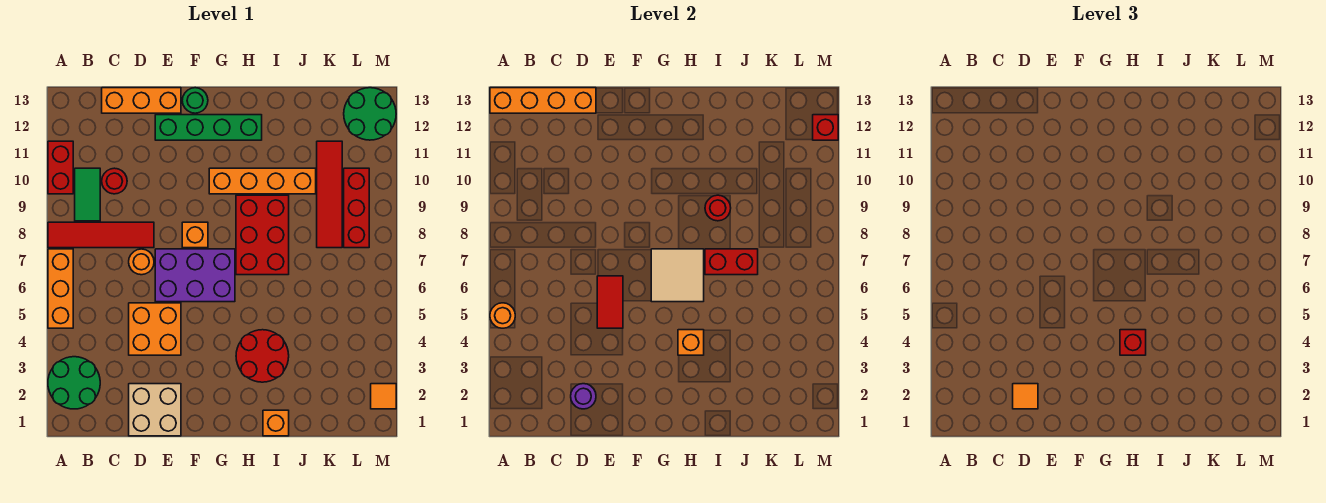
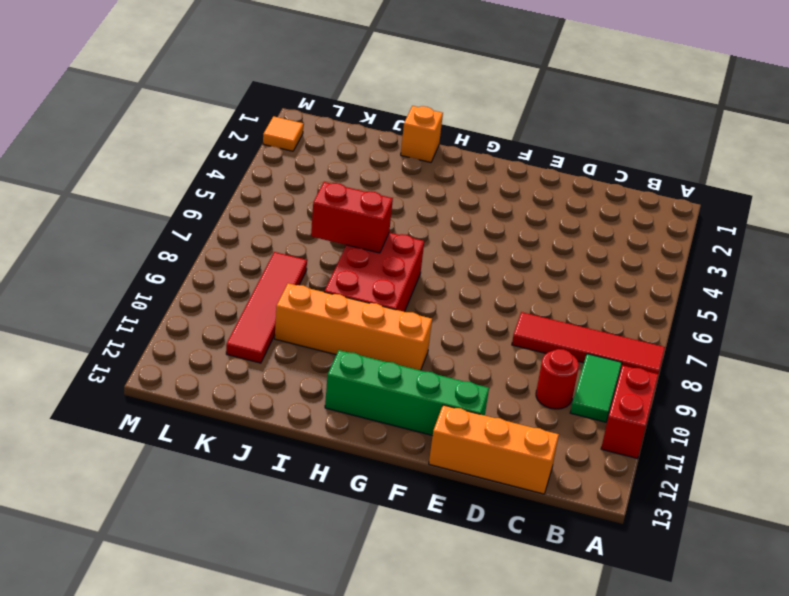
none -> green round brick A2:B3 level 1
none -> orange brick A5:A7 level 1
none -> tan brick D1:E2 level 1
none -> orange brick D4:E5 level 1

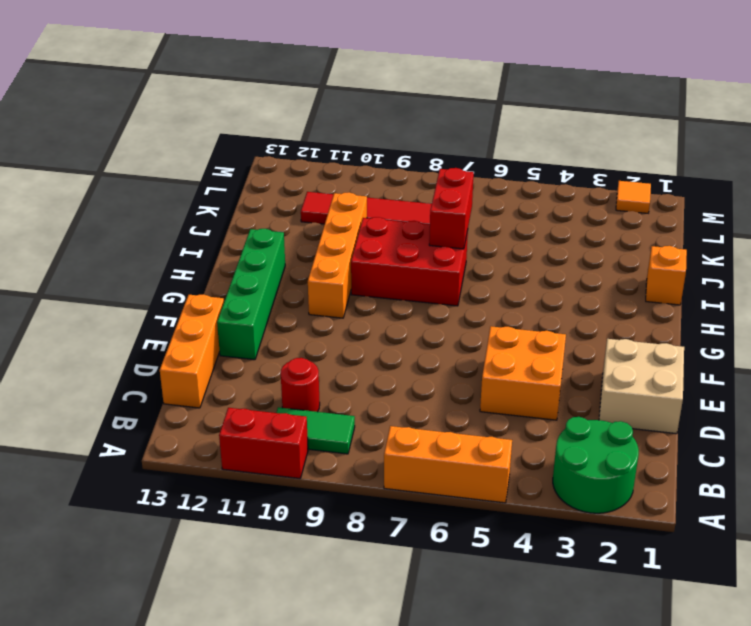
none -> red tile A8:D8 level 1
none -> orange round brick D7 level 1
none -> purple brick E6:G7 level 1
none -> orange brick F8 level 1

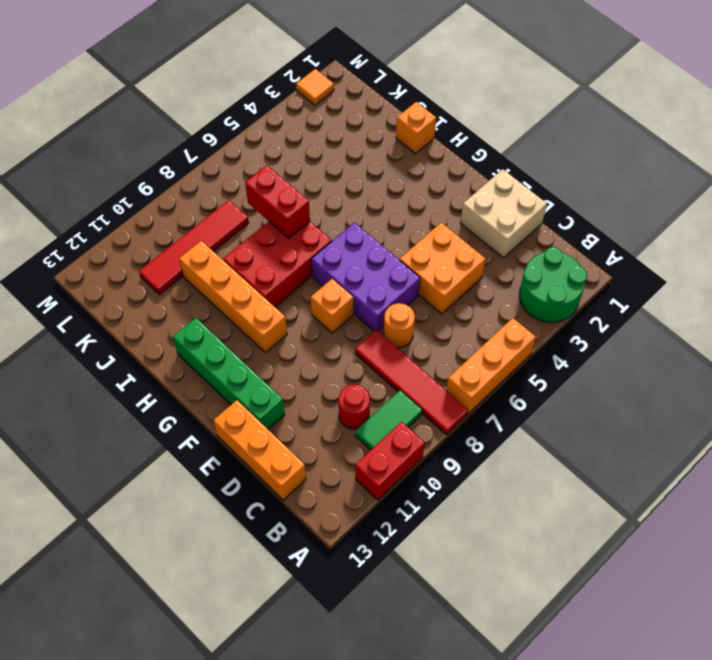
none -> green round brick F13 level 1
none -> red round brick H3:I4 level 1
none -> red brick L8:L10 level 1
none -> green round brick L12:M13 level 1

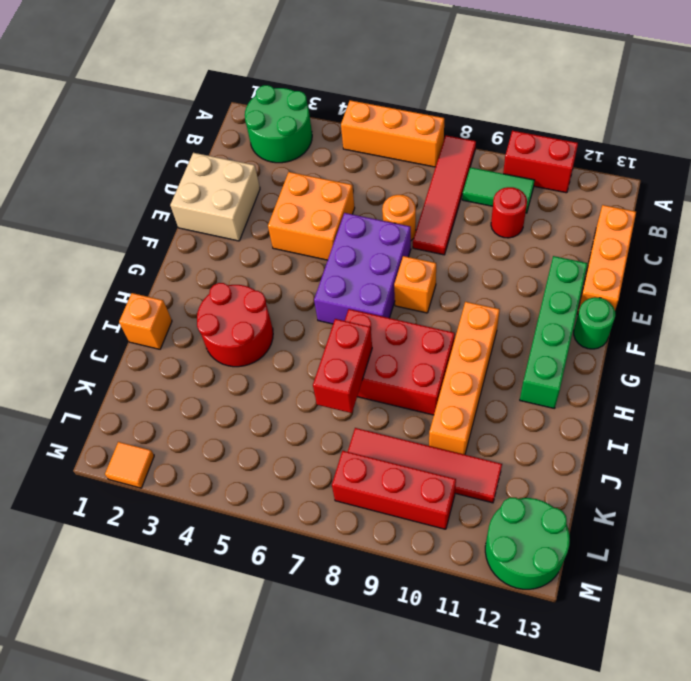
none -> orange round brick A5 level 2
none -> orange brick A13:D13 level 2
none -> purple round brick D2 level 2
none -> red tile E5:E6 level 2

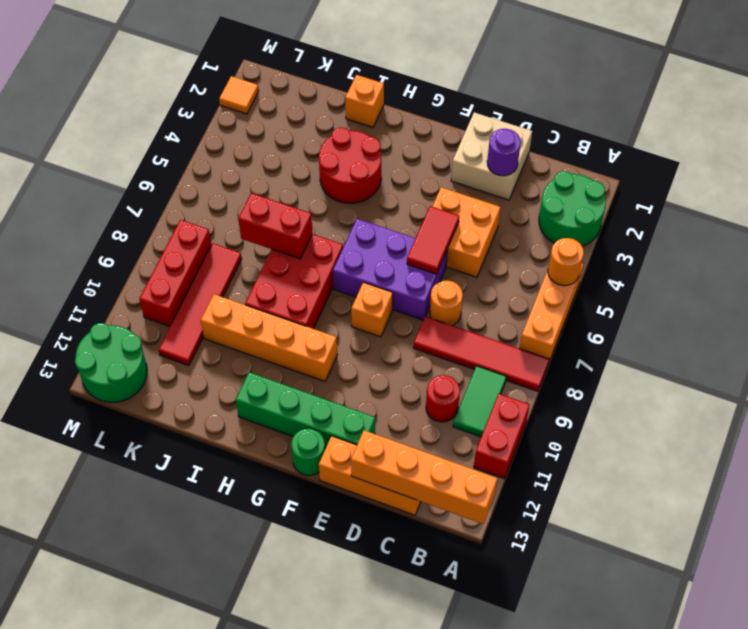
none -> tan tile G6:H7 level 2
none -> orange brick H4 level 2
none -> red round brick I9 level 2
none -> red brick M12 level 2

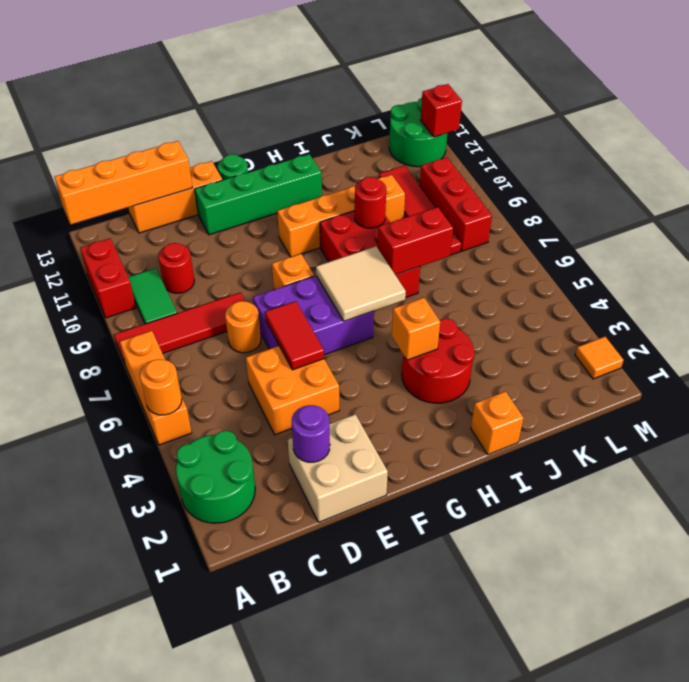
none -> orange tile D2 level 3
none -> red brick H4 level 3

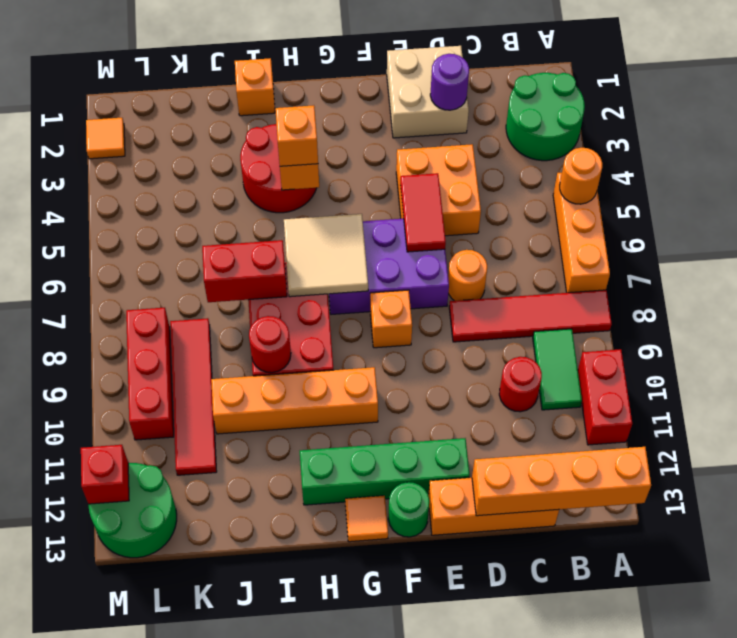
orange tile G13 level 1 -> orange tile D2 level 3
orange brick H4 level 3 -> red brick H4 level 3

